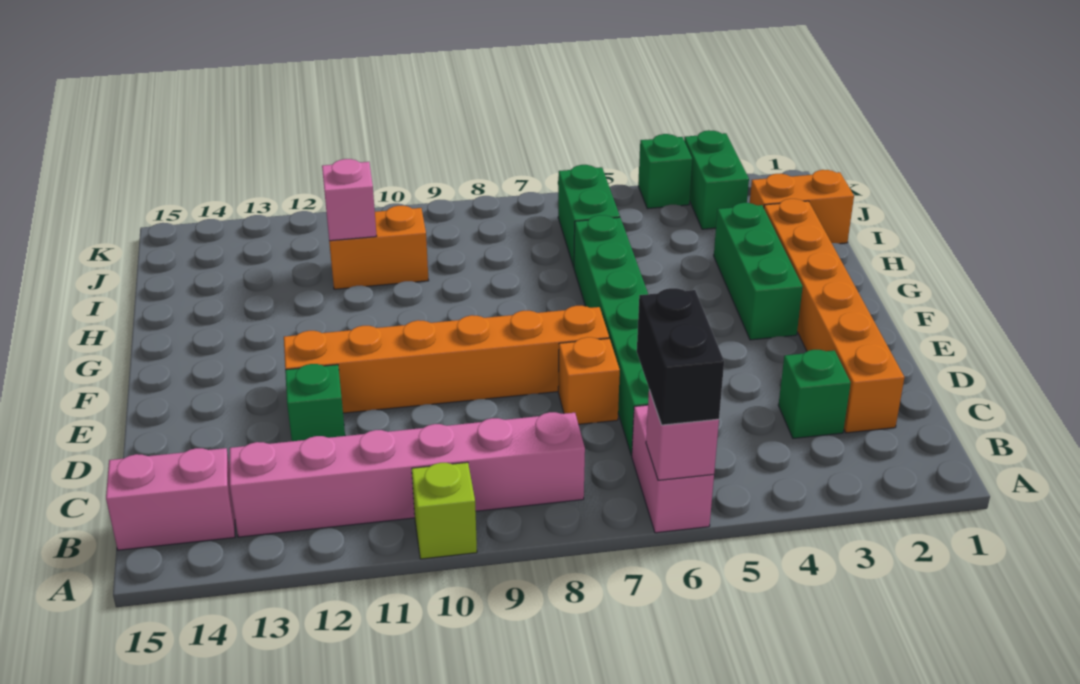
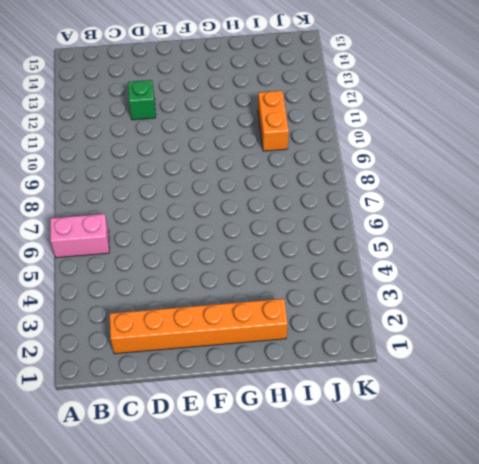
none -> lime brick A10 level 1
none -> pink brick B8:B13 level 1
none -> pink brick B14:B15 level 1

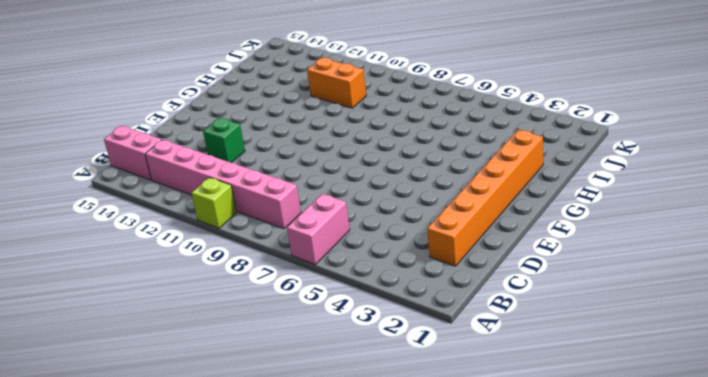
none -> green brick C3 level 1
none -> green brick C6:H6 level 1
none -> orange brick D7 level 1

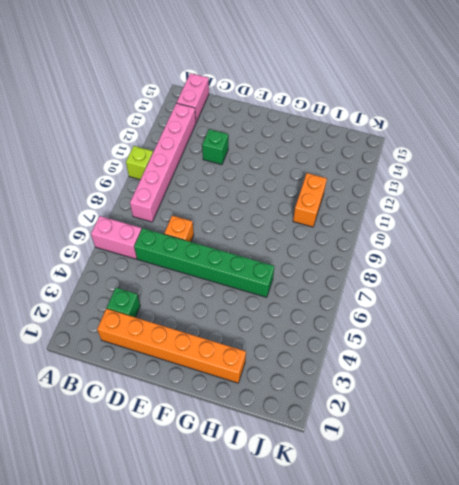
none -> orange brick E7:E12 level 1
none -> green brick F3:H3 level 1
none -> orange brick I1:I2 level 1

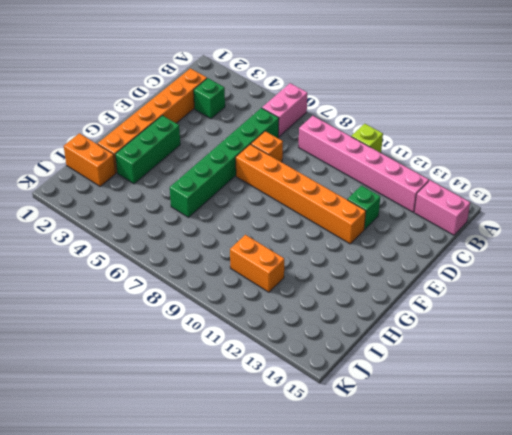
none -> green brick I6:J6 level 1
none -> green brick J3:K3 level 1
none -> green brick K4 level 1

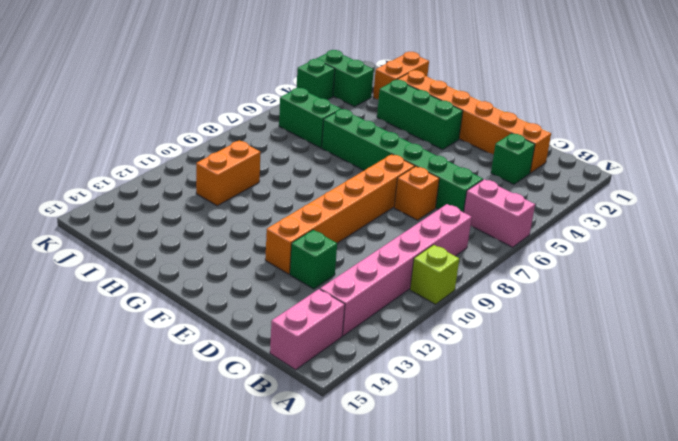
none -> pink brick A6 level 2
none -> pink brick I11 level 2
none -> black brick A6:B6 level 3

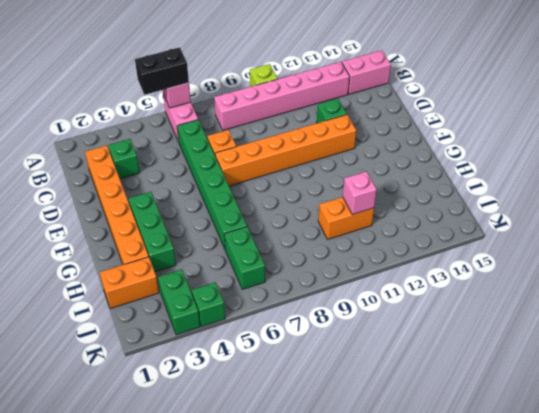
black brick A5:A6 level 3 -> black brick A6:B6 level 3

